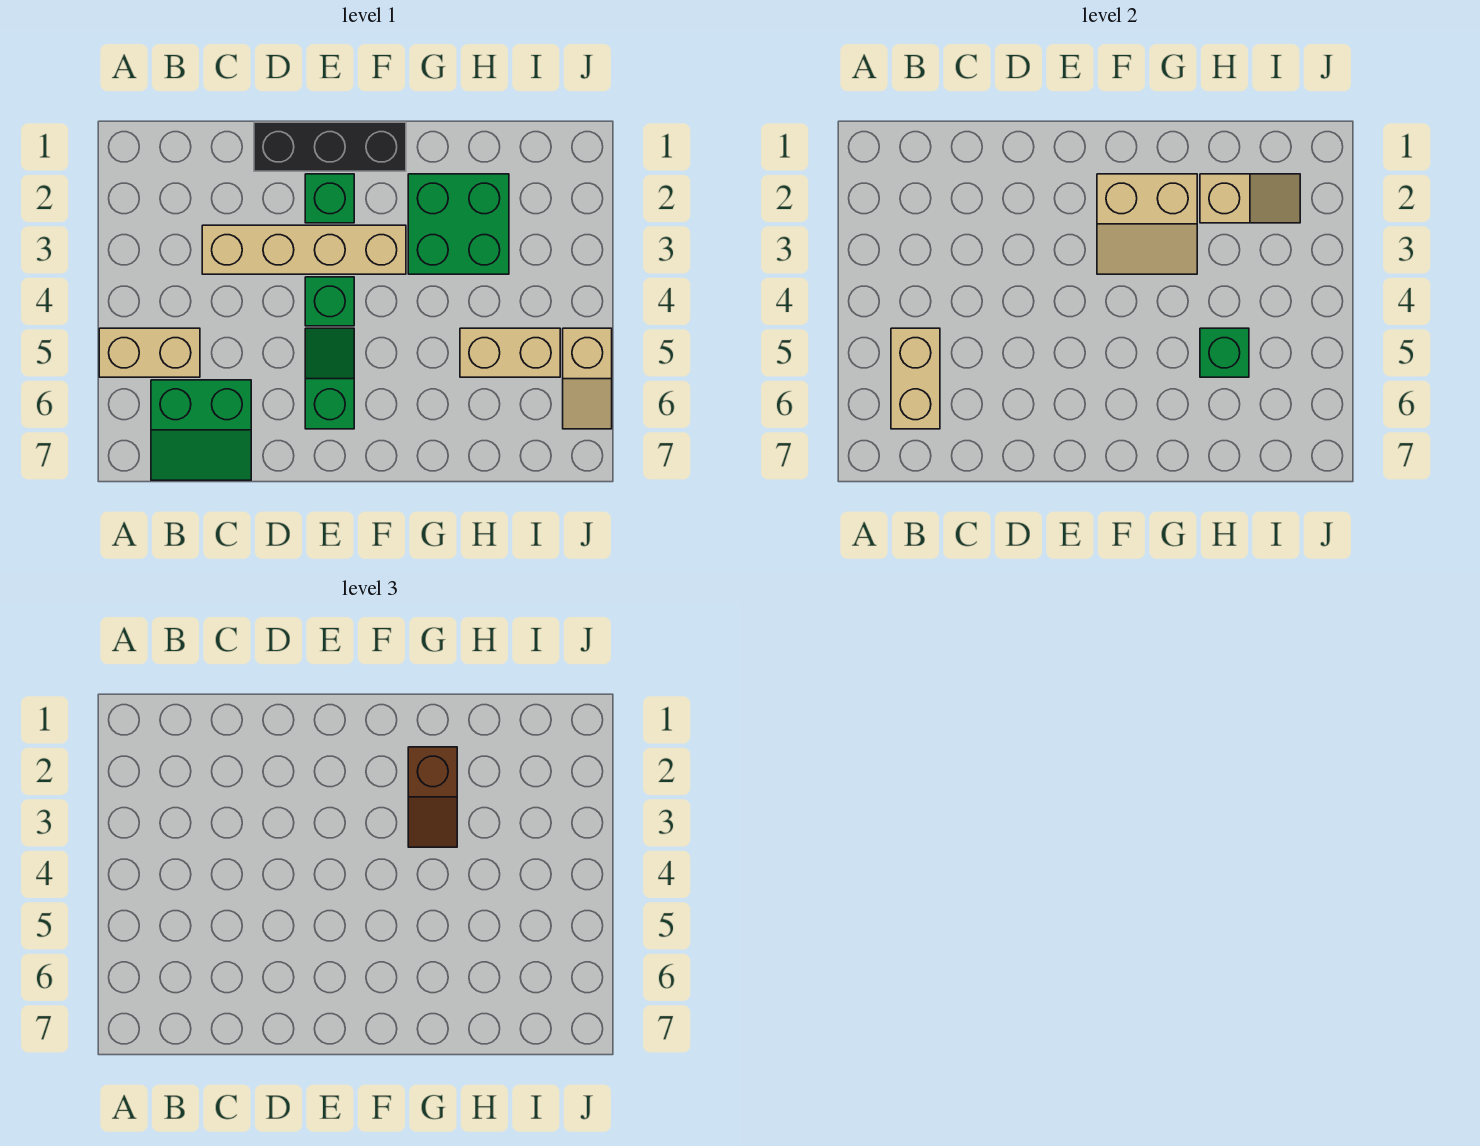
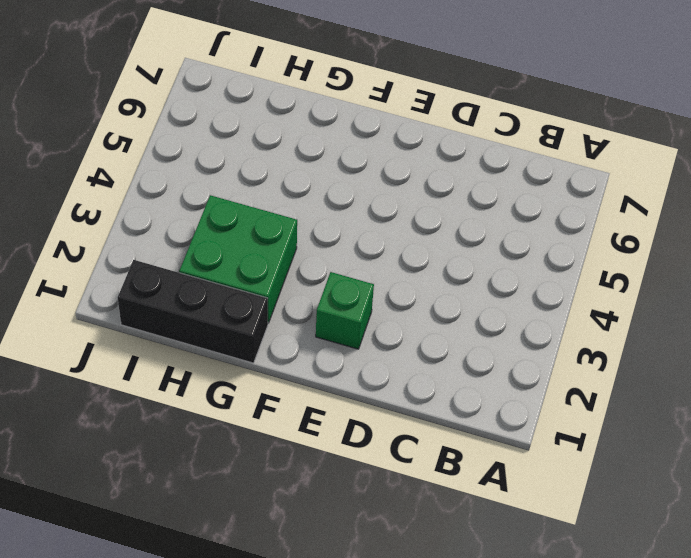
black brick G1:I1 level 1 -> black brick D1:F1 level 1
none -> tan brick A5:B5 level 1
none -> green slope B6:C7 level 1 top 6
none -> tan brick C3:F3 level 1

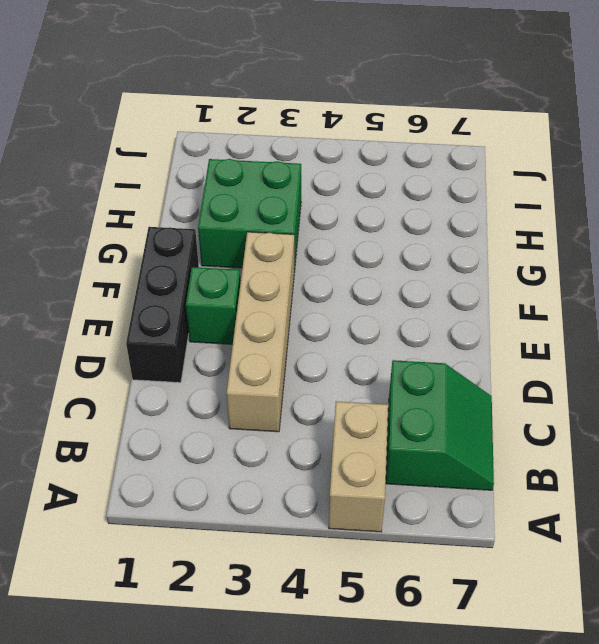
none -> green brick E4 level 1
none -> green slope E5:E6 level 1 top 6
none -> tan brick H5:I5 level 1

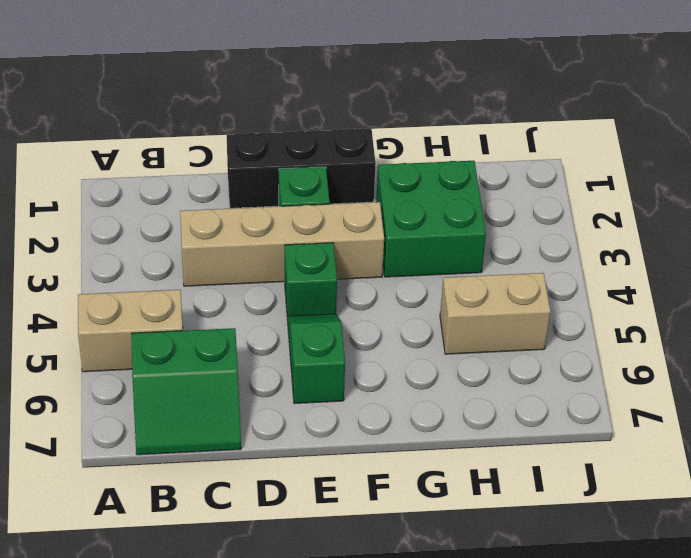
none -> tan slope J5:J6 level 1 top 5
none -> tan brick B5:B6 level 2
none -> tan slope F2:G3 level 2 top 2

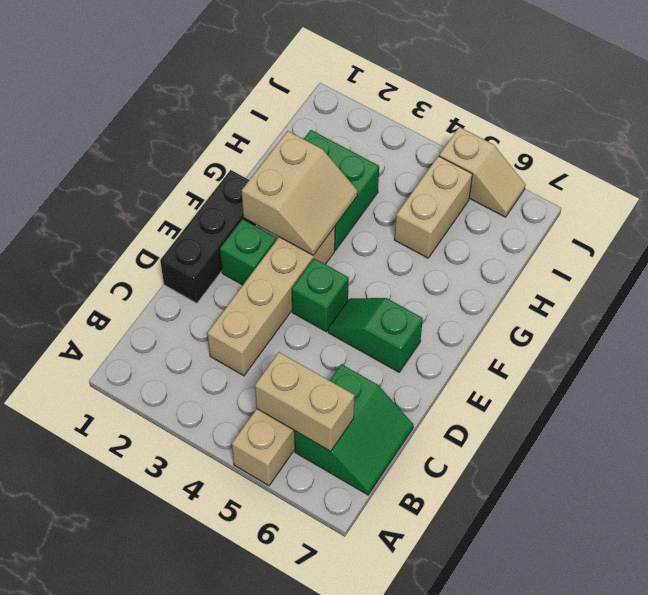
none -> tan slope H2:I2 level 2 top H
none -> green brick H5 level 2
none -> brown slope G2:G3 level 3 top 2

